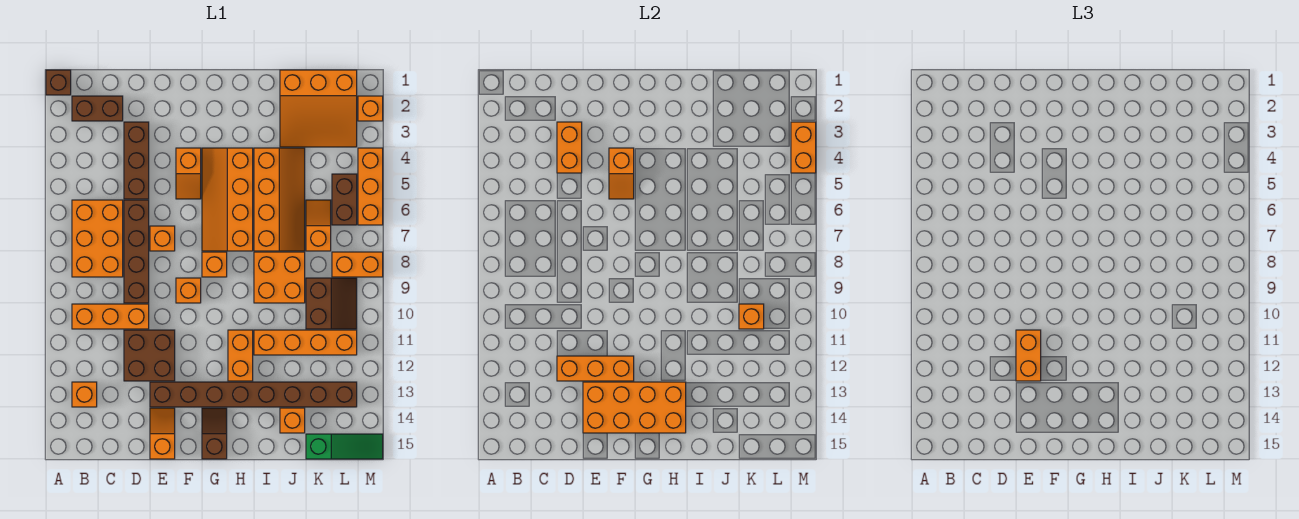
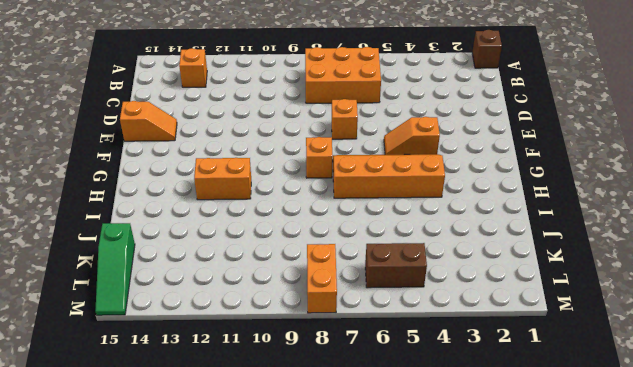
none -> brown brick B2:C2 level 1
none -> orange brick B10:D10 level 1
none -> brown brick D3:D5 level 1
none -> brown brick D6:D9 level 1

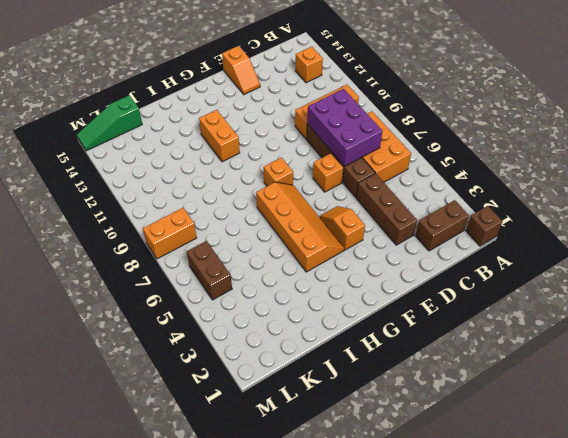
purple brick C7:D9 level 2 -> none
none -> brown brick D11:E12 level 1
none -> brown brick E13:L13 level 1
none -> orange brick F9 level 1
none -> brown slope G14:G15 level 1 top 15

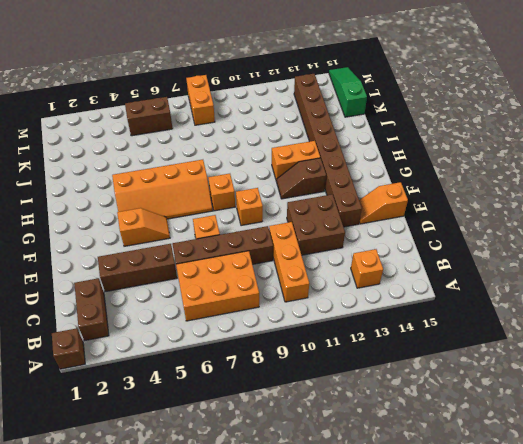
brown slope G11:G12 level 1 top 12 -> brown slope G14:G15 level 1 top 15
none -> orange slope I4:J7 level 1 top I
none -> orange brick I8:J9 level 1
none -> orange brick I11:L11 level 1
none -> orange slope J1:L3 level 1 top 1

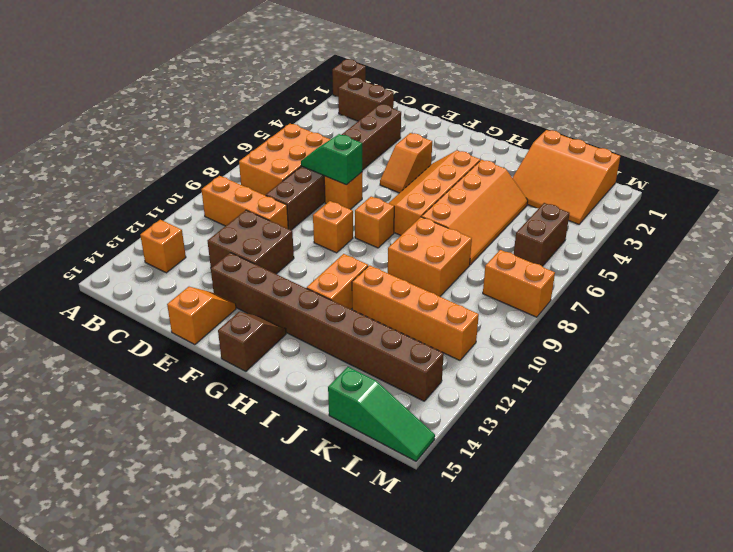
green slope D7:E7 level 2 top E -> none
none -> orange brick J14 level 1
none -> orange slope K6:K7 level 1 top 7
none -> brown slope K9:L10 level 1 top K
none -> orange brick M2 level 1

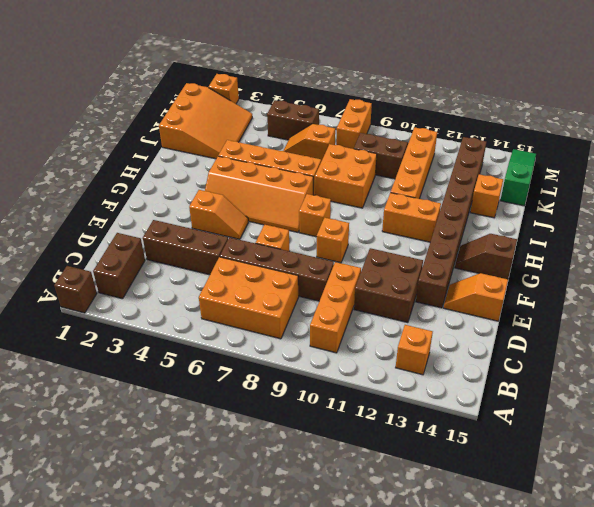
none -> orange brick M4:M6 level 1
none -> orange brick D3:D4 level 2
none -> orange brick D12:F12 level 2
none -> orange brick E13:H14 level 2

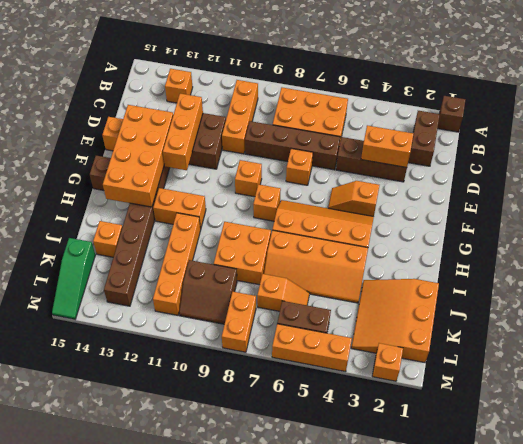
none -> orange slope F4:F5 level 2 top 4
none -> orange brick K10 level 2
none -> orange brick M3:M4 level 2
none -> orange brick E11:E12 level 3

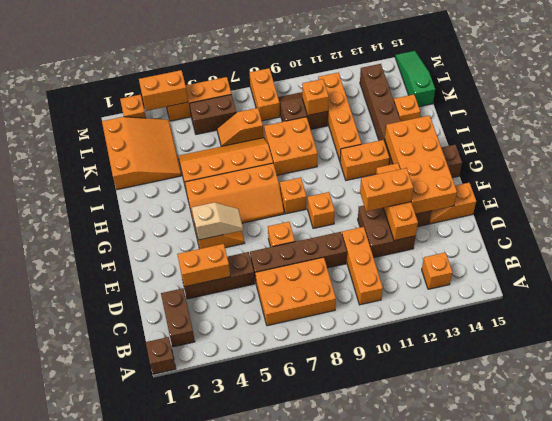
tan slope F4:F5 level 2 top 4 -> orange slope F4:F5 level 2 top 4

